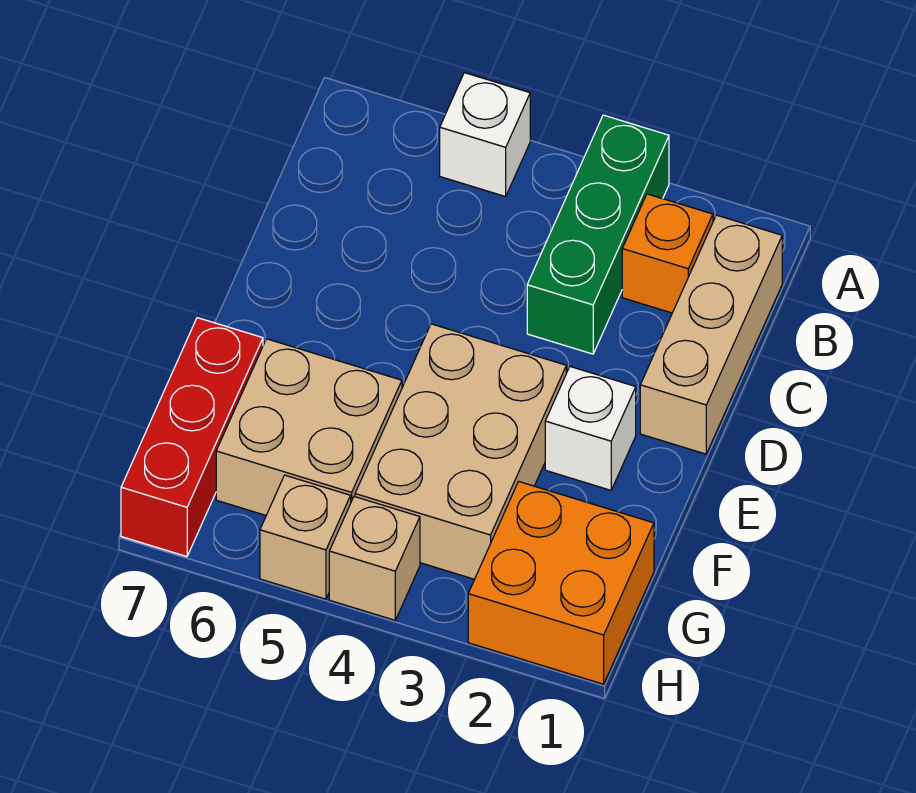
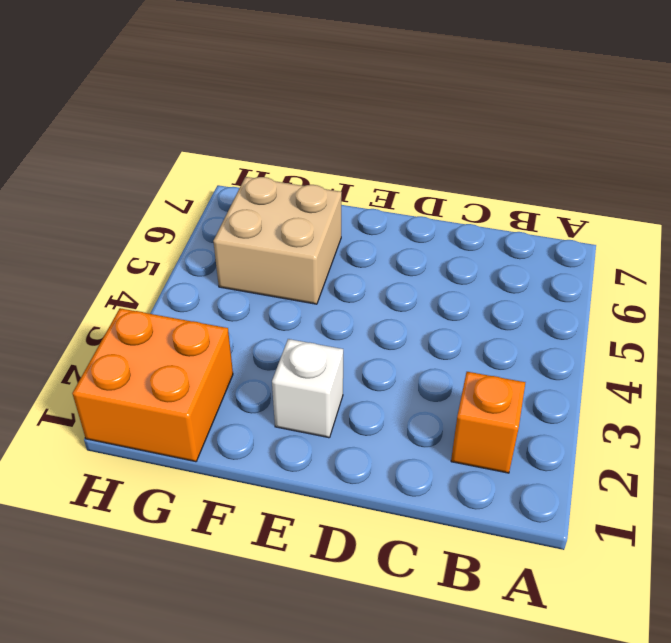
none -> green brick A3:C3 level 1
none -> white brick A5 level 1

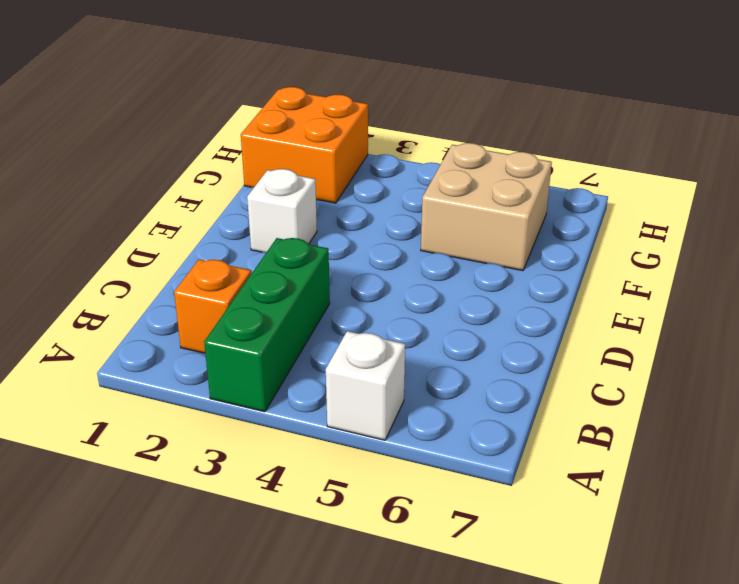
none -> tan brick B1:D1 level 1
none -> tan brick E3:G4 level 1

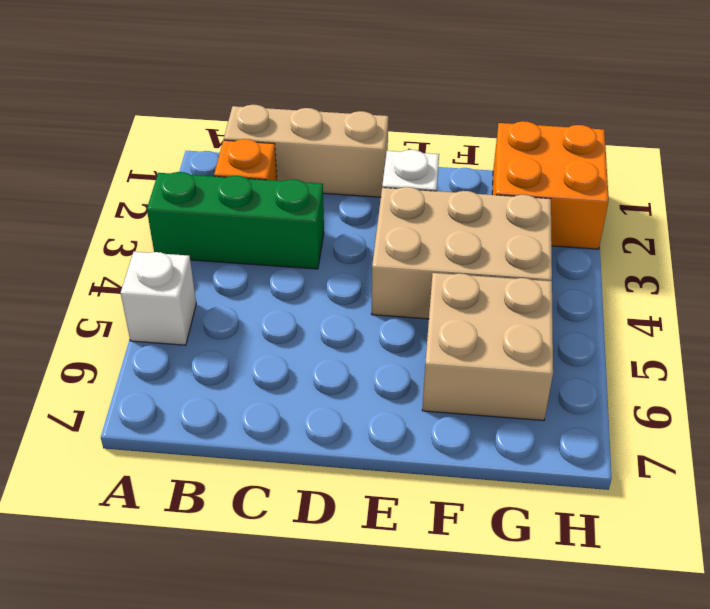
none -> red brick F7:H7 level 1
none -> tan brick H4 level 1

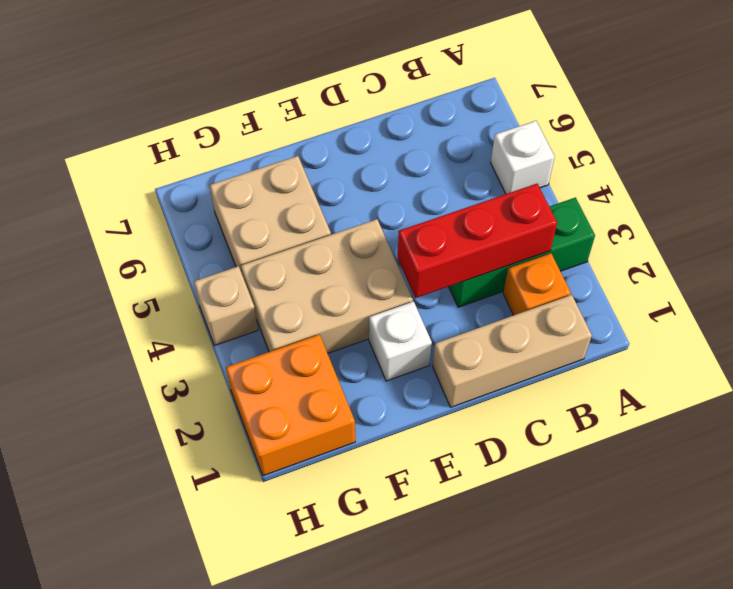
red brick B3:D3 level 2 -> red brick F7:H7 level 1
none -> tan brick H5 level 1

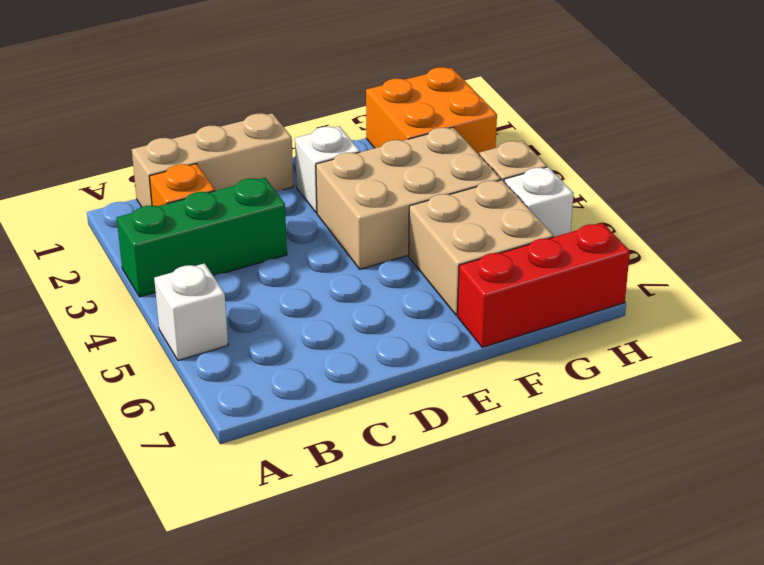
white brick H5 level 1 -> tan brick H5 level 1

